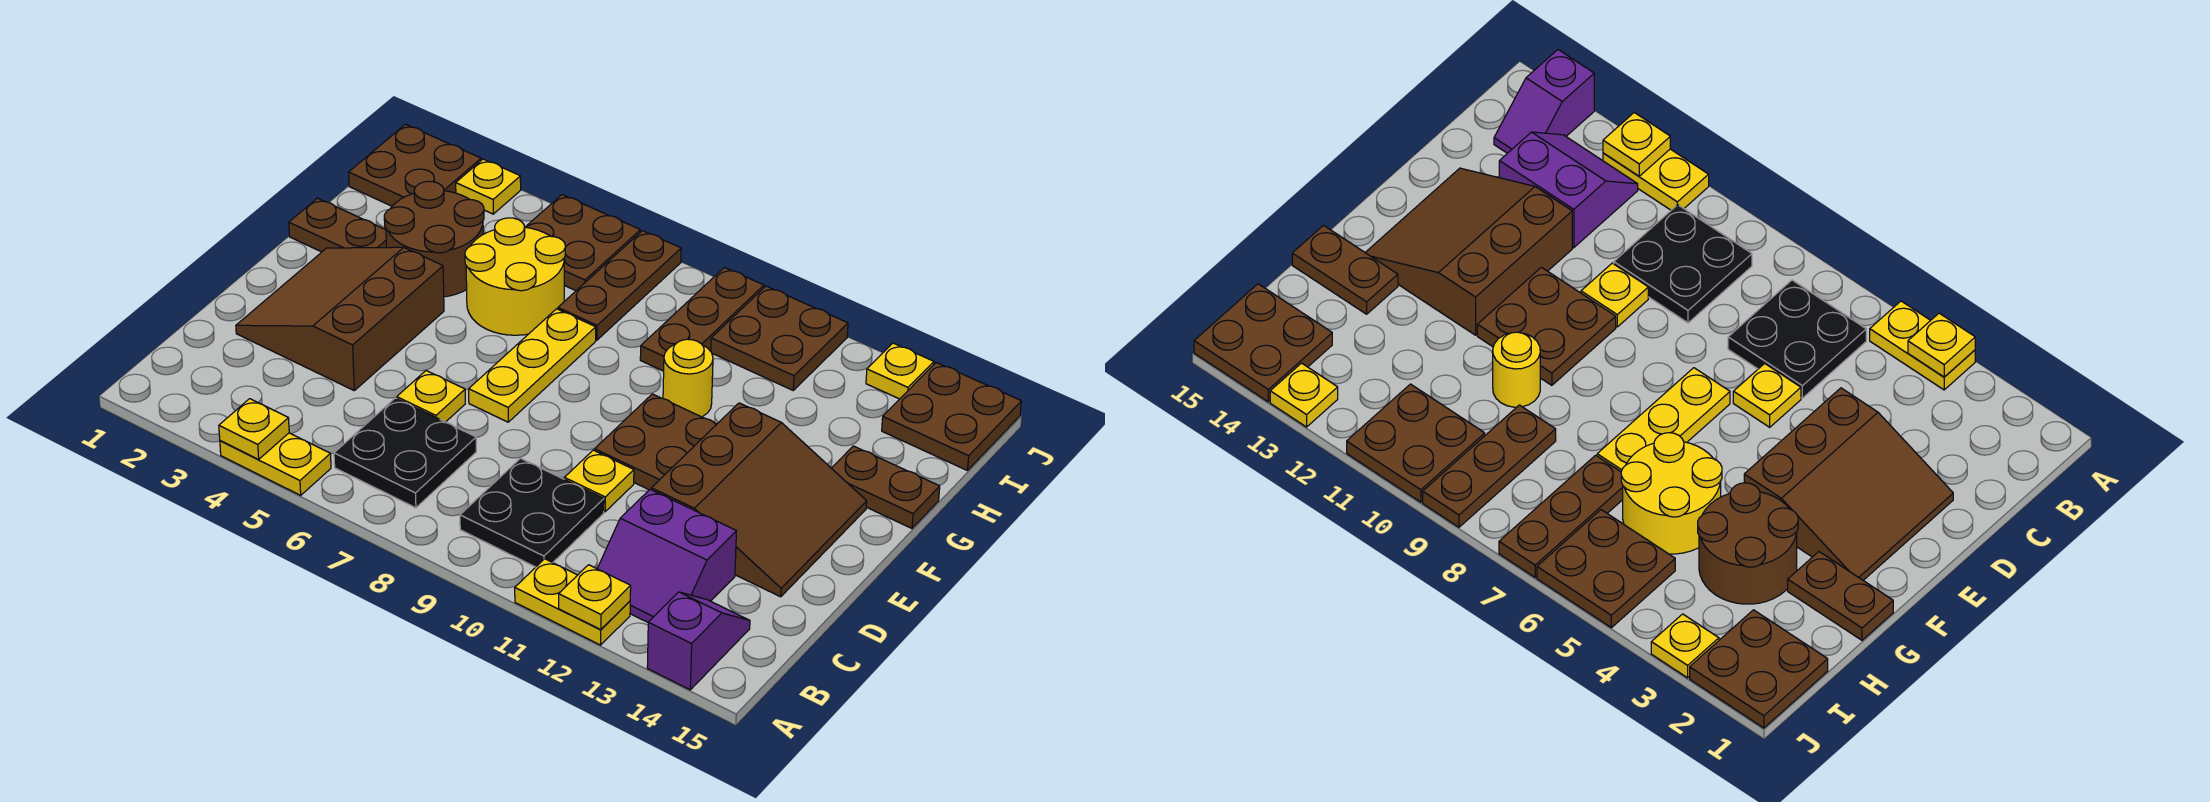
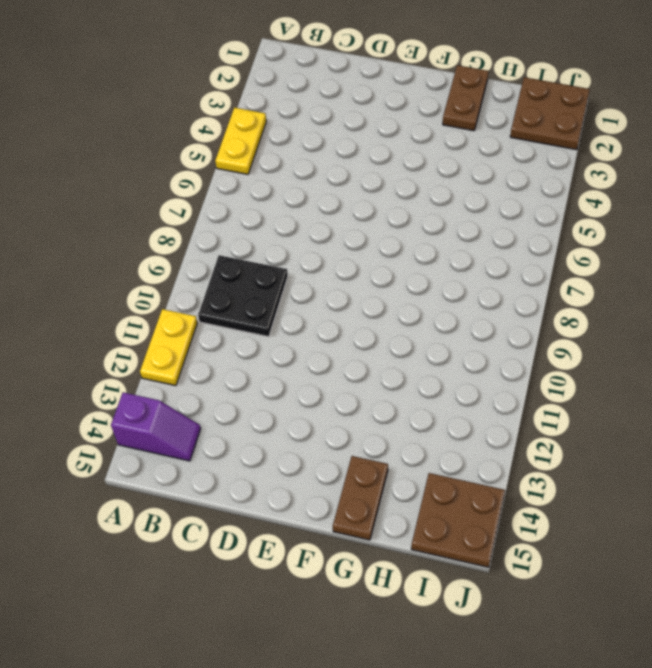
none -> black plate B6:C7 level 1
none -> purple slope B12:C13 level 1 top C
none -> brown slope D2:F4 level 1 top 4

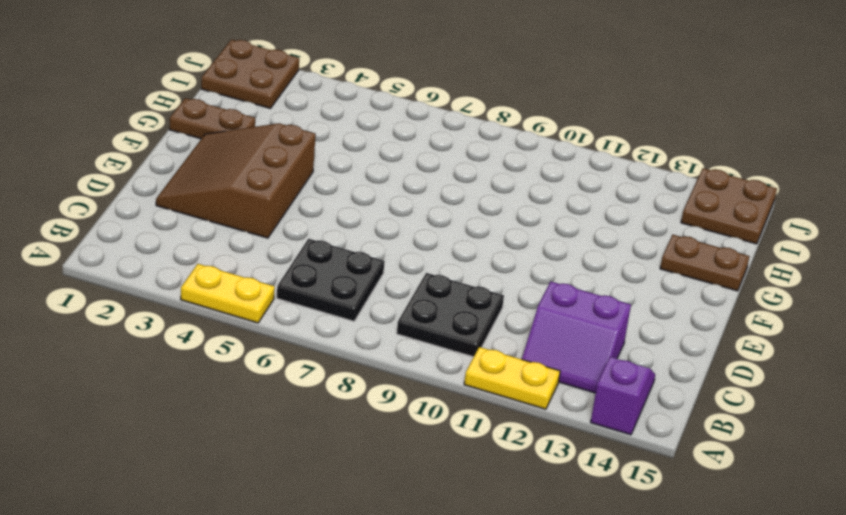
none -> yellow plate D6 level 1
none -> yellow plate D10 level 1
none -> brown slope D12:F14 level 1 top 12

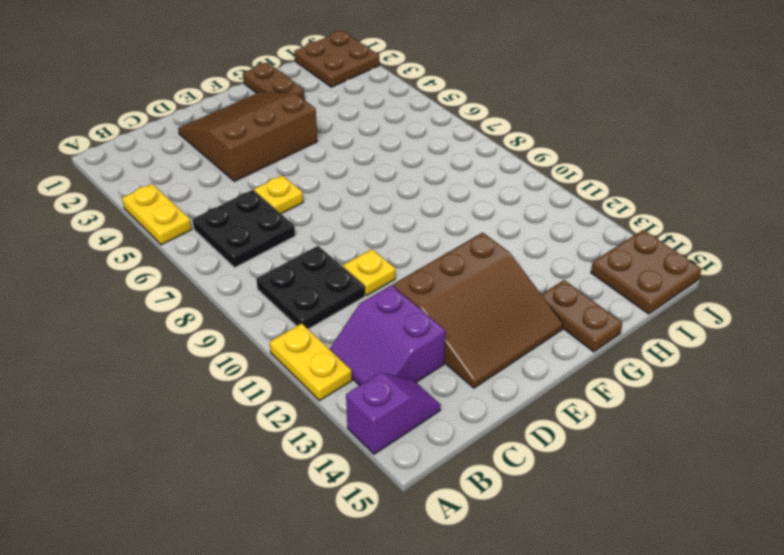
none -> yellow plate E7:G7 level 1
none -> brown plate E10:F11 level 1
none -> brown round brick G3:H4 level 1

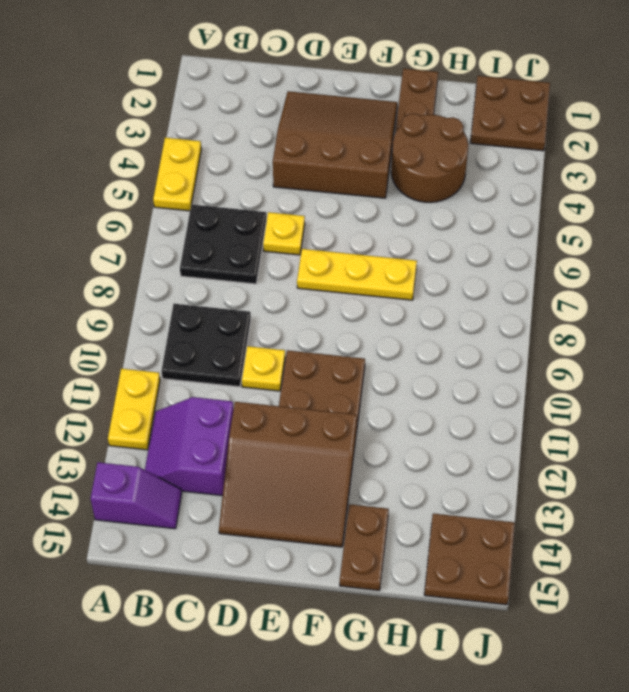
none -> yellow round brick G5:H6 level 1
none -> yellow round brick G10 level 1
none -> brown plate H7:J7 level 1

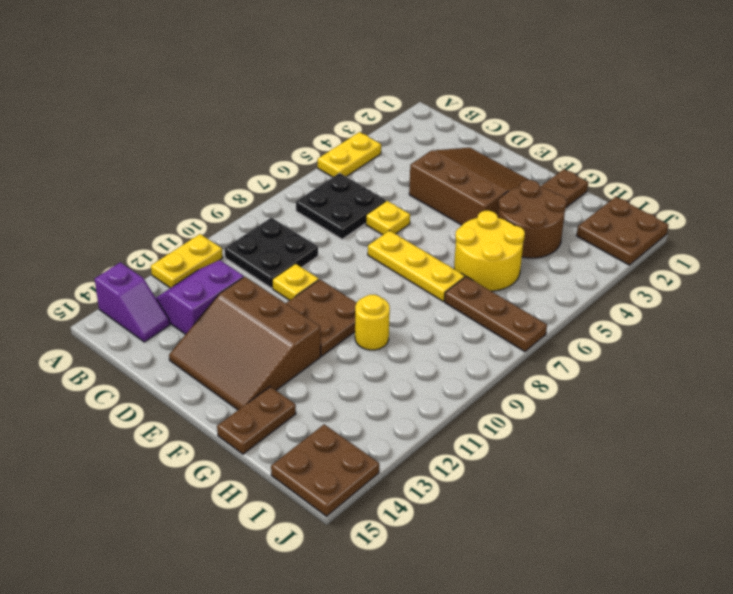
none -> brown plate H9:J9 level 1
none -> brown plate I5:J6 level 1
none -> brown plate I10:J11 level 1

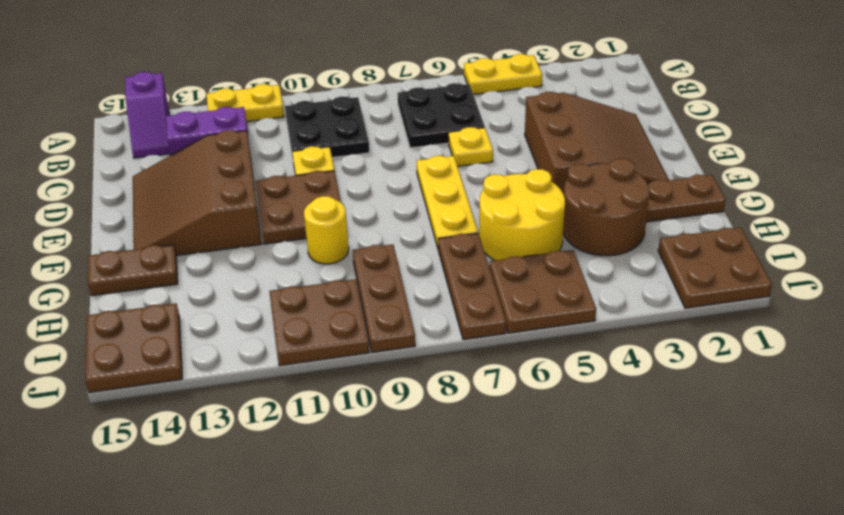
none -> yellow plate J3 level 1
none -> yellow plate J13 level 1
none -> yellow plate A4 level 2

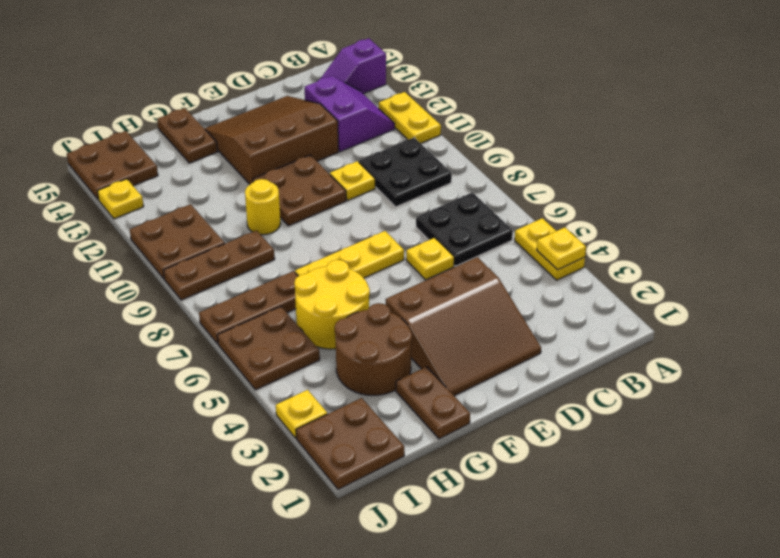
none -> yellow plate A12 level 2

